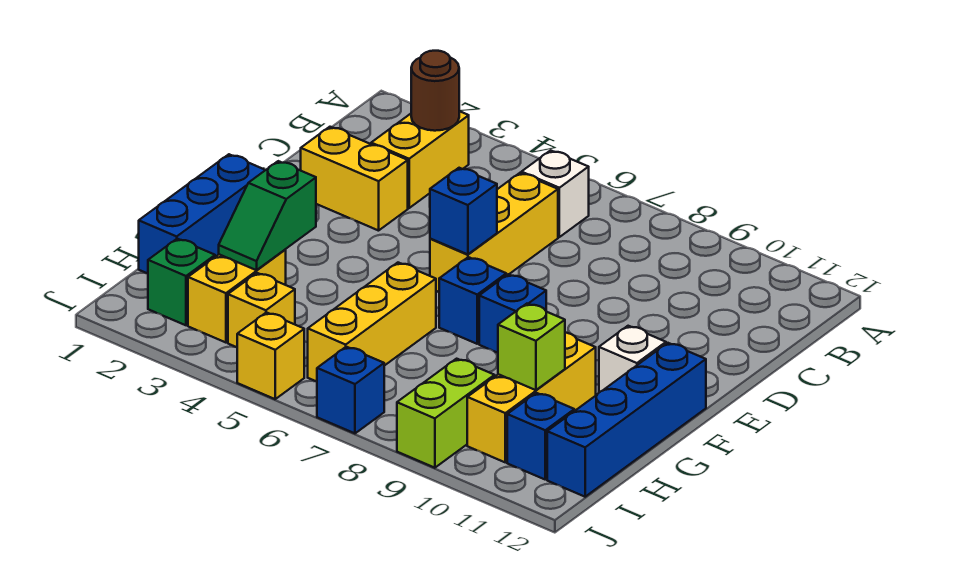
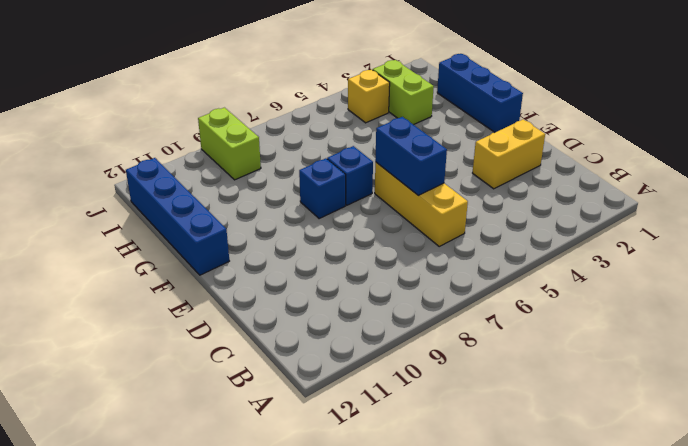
blue brick D6:E6 level 2 -> blue brick E6 level 2
lime brick H3:I3 level 1 -> yellow brick H3:I3 level 1
none -> yellow brick B3:C3 level 1
none -> white brick B6 level 1
none -> white brick F11 level 1

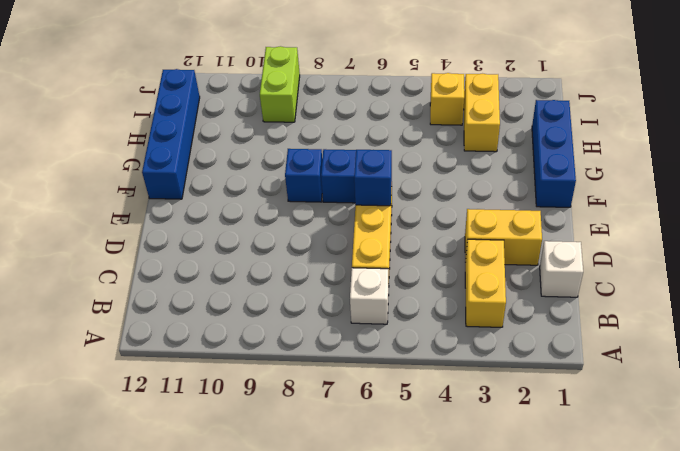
white brick C1 level 1 -> white brick F11 level 1
none -> yellow brick G6:I6 level 1
none -> yellow brick G10:I10 level 1
none -> green brick I2 level 1

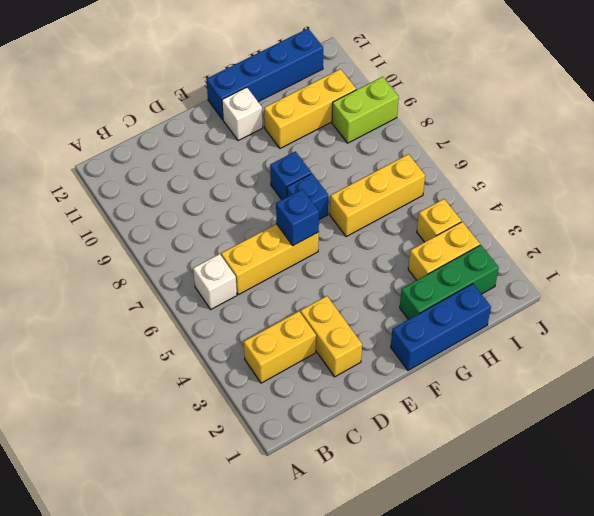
green brick G2:I2 level 1 -> green brick I2 level 1
none -> blue brick I11 level 1
none -> yellow brick J5 level 1
none -> blue brick J7 level 1

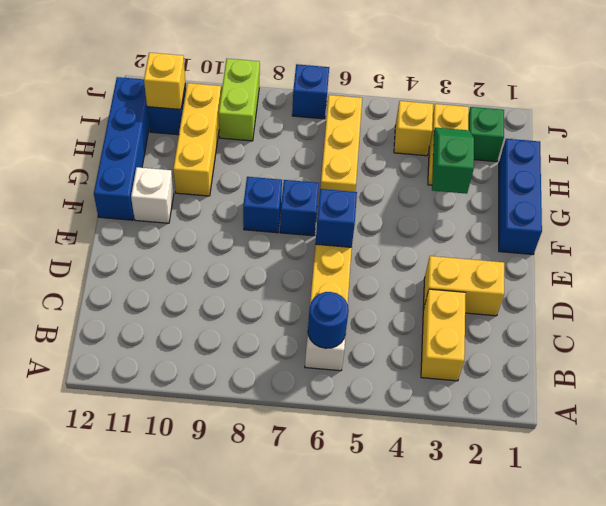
blue round brick B6 level 2 -> none
yellow brick I11 level 2 -> yellow brick J5 level 1
none -> brown round brick B3 level 2
none -> lime brick H10 level 2

